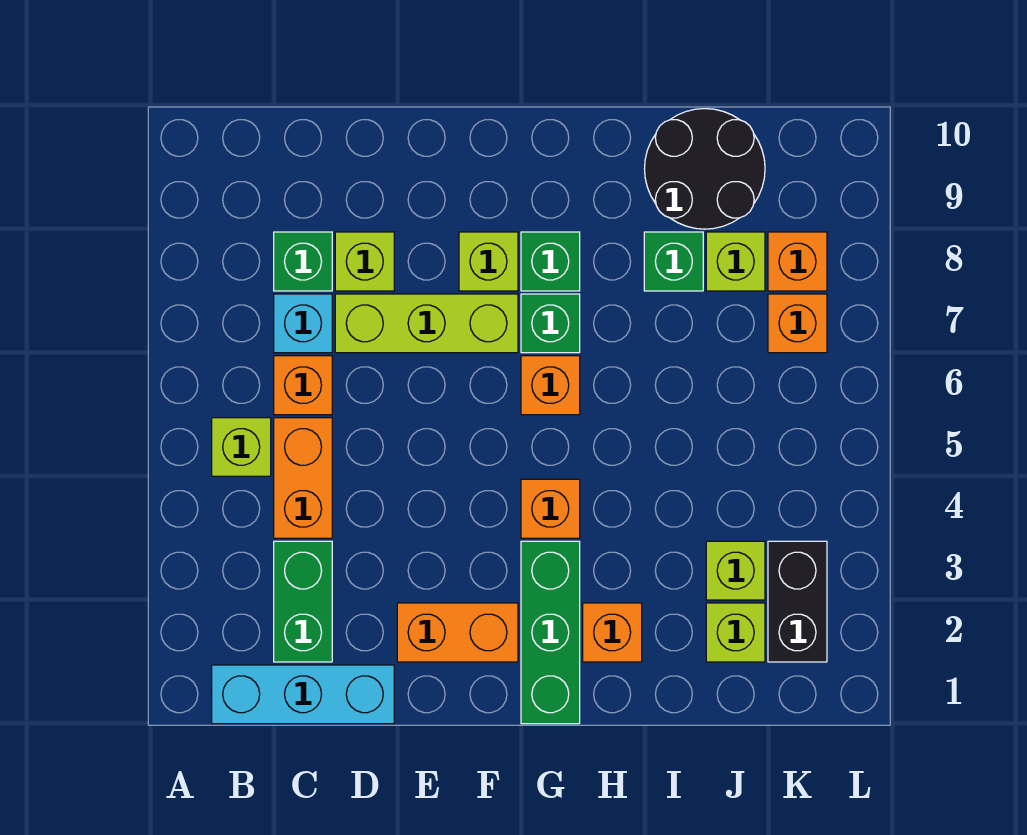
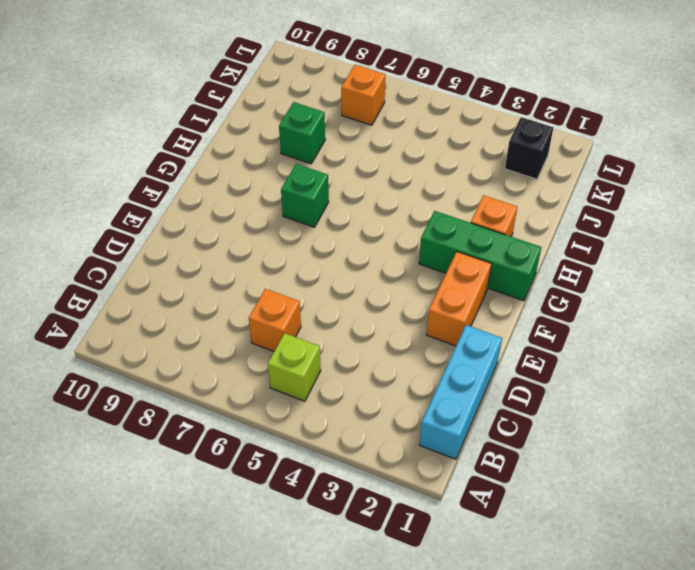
black brick K2 level 1 -> black brick K2:K3 level 1
none -> green brick C2:C3 level 1
none -> orange brick C4:C5 level 1
none -> cyan brick C7 level 1

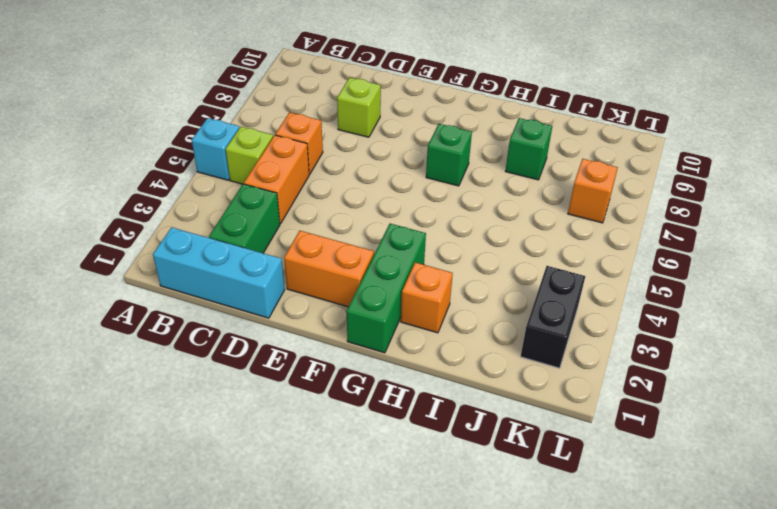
cyan brick A5 level 1 -> cyan brick C7 level 1
none -> green brick C8 level 1
none -> lime brick D7:F7 level 1
none -> lime brick F8 level 1

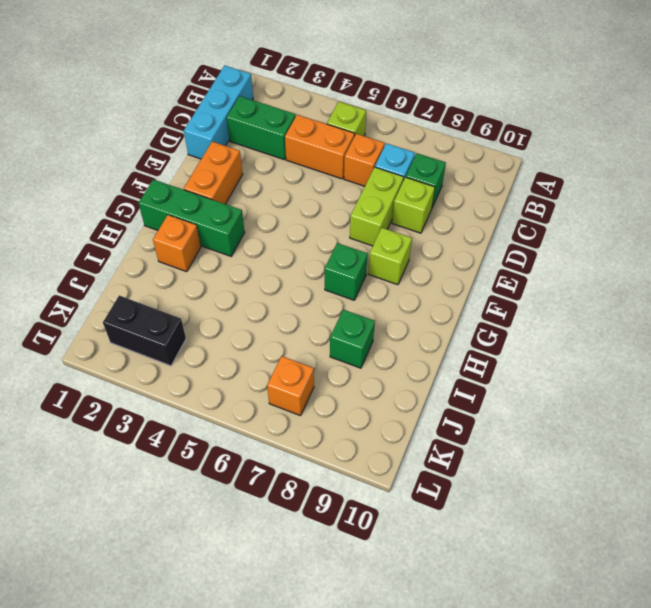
lime brick D7:E7 level 1 -> lime brick D7:F7 level 1
none -> orange brick G4 level 1
none -> orange brick G6 level 1
none -> green brick G8 level 1

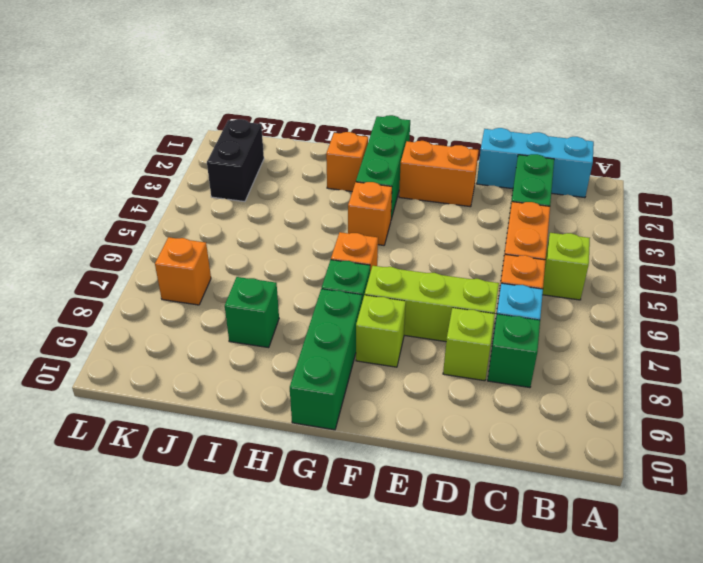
green brick G8:G10 level 1 -> green brick G8 level 1
none -> black round brick I9:J10 level 1
none -> lime brick J2 level 1
none -> lime brick J3 level 1

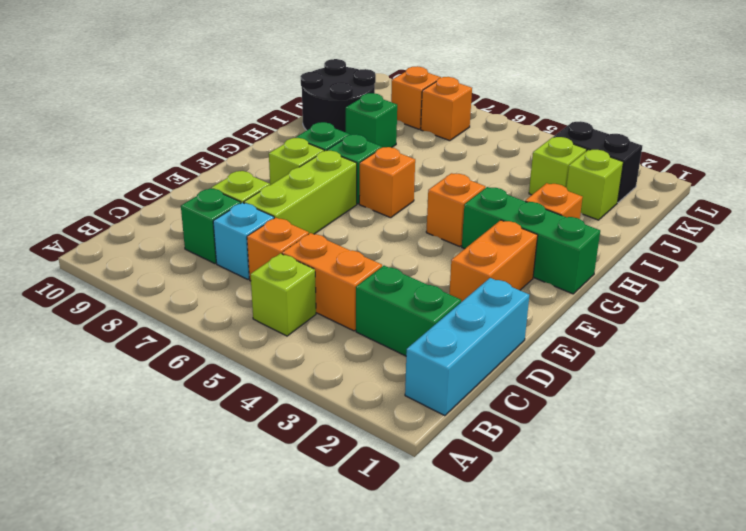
none -> lime brick J8 level 1

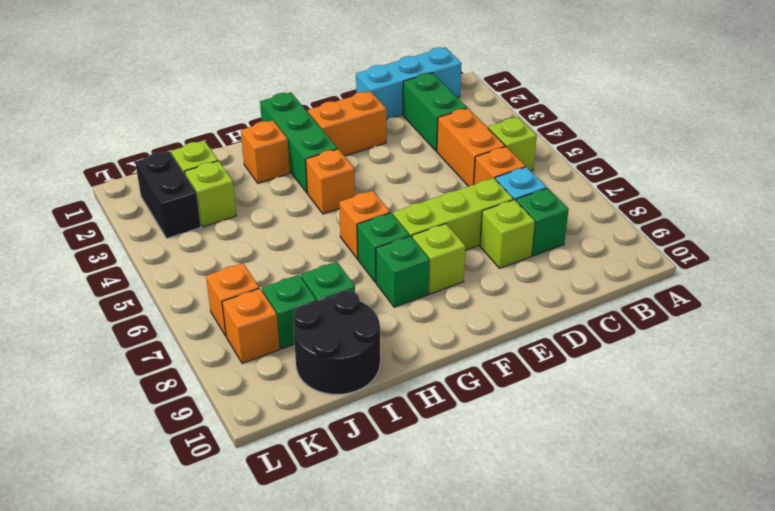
green brick J8 level 1 -> lime brick J8 level 1

